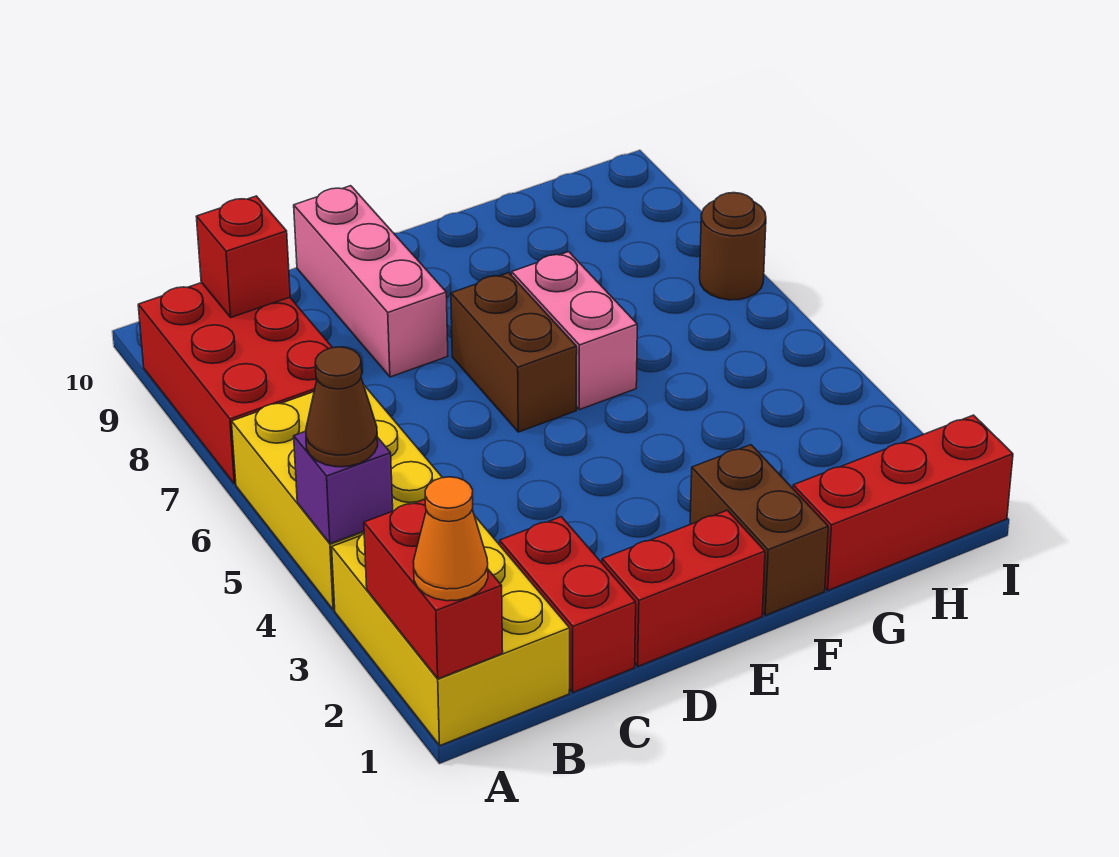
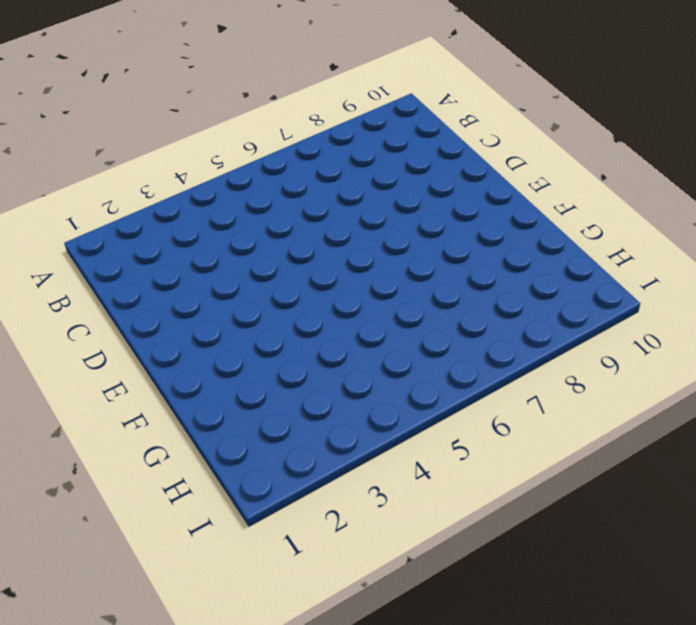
none -> yellow brick A1:B3 level 1
none -> yellow brick A4:B6 level 1
none -> red brick A7:B9 level 1

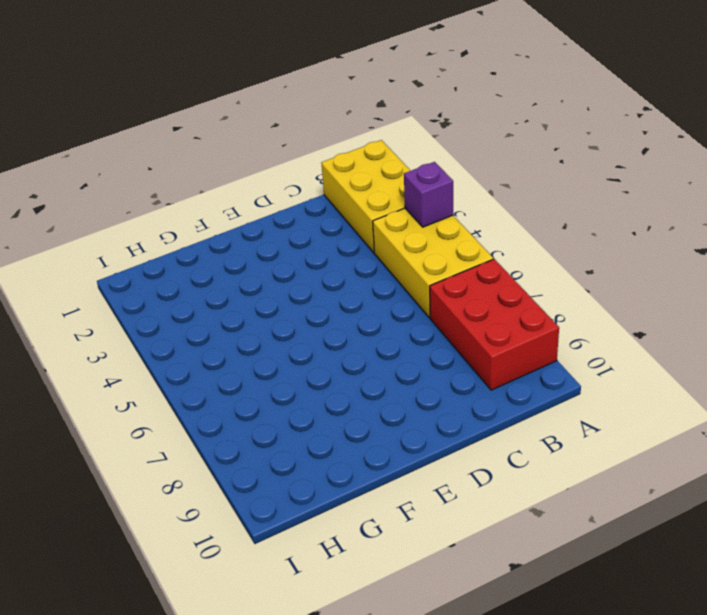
none -> red brick C1:C2 level 1
none -> red brick D1:E1 level 1
none -> pink brick D8:D10 level 1

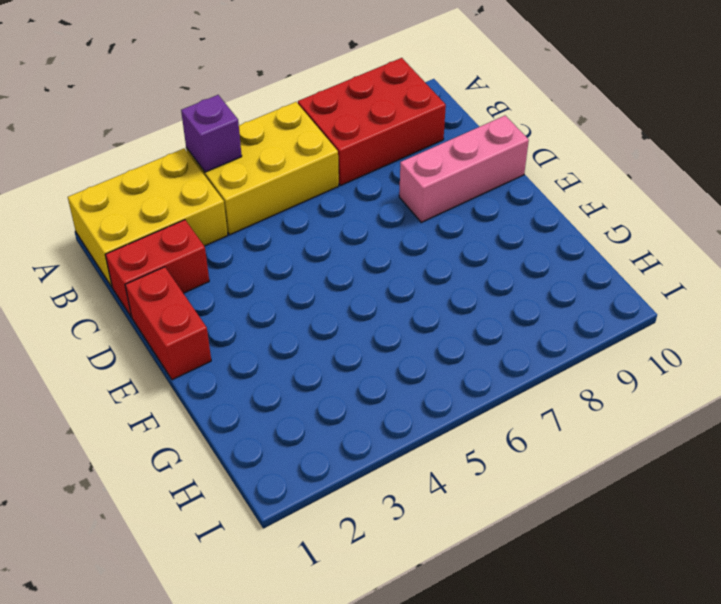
none -> brown brick E6:E7 level 1
none -> brown brick F1:F2 level 1
none -> pink brick F6:F7 level 1

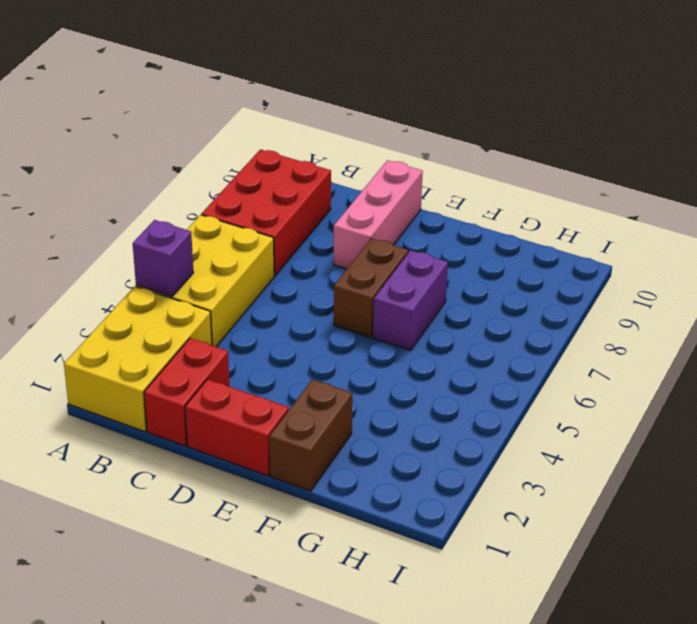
purple brick F6:F7 level 1 -> pink brick F6:F7 level 1
none -> red brick G1:I1 level 1
none -> brown round brick I7 level 1
none -> red brick A1:A2 level 2

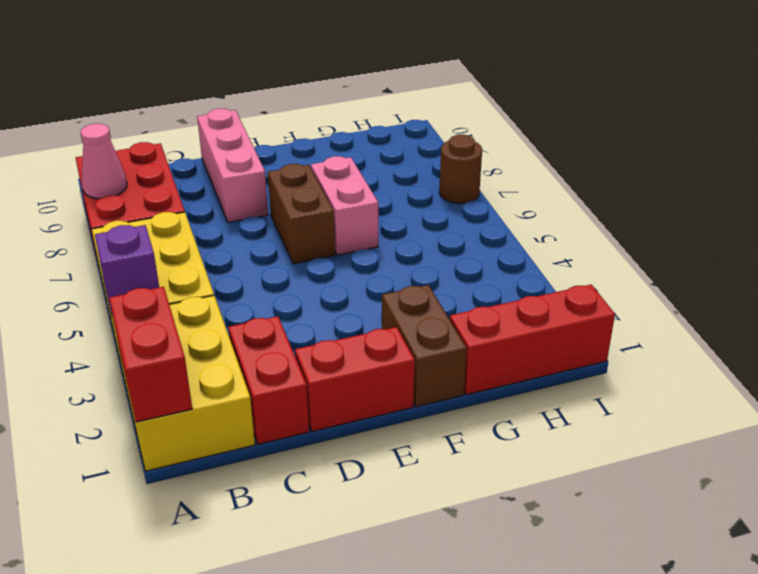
pink cone A8 level 2 -> none
none -> red brick B9 level 2
none -> orange cone A1 level 3
none -> brown cone A4 level 3

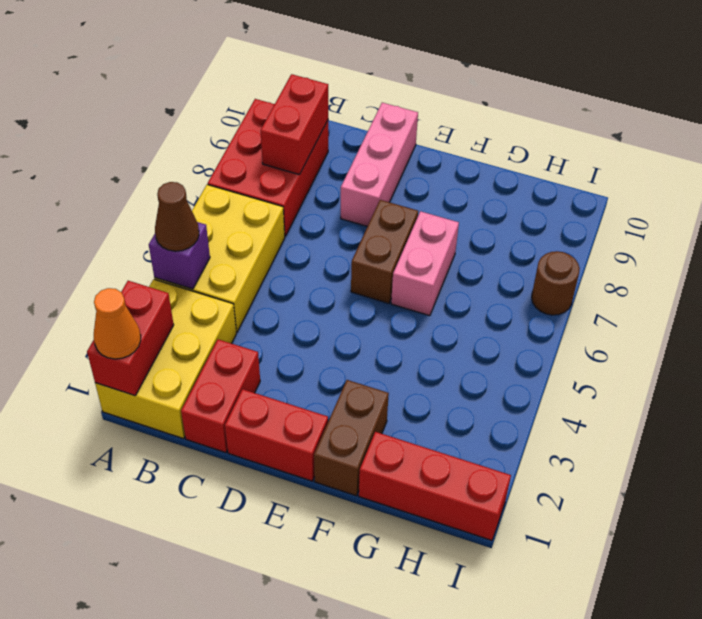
red brick B8:B9 level 2 -> red brick B9 level 2

